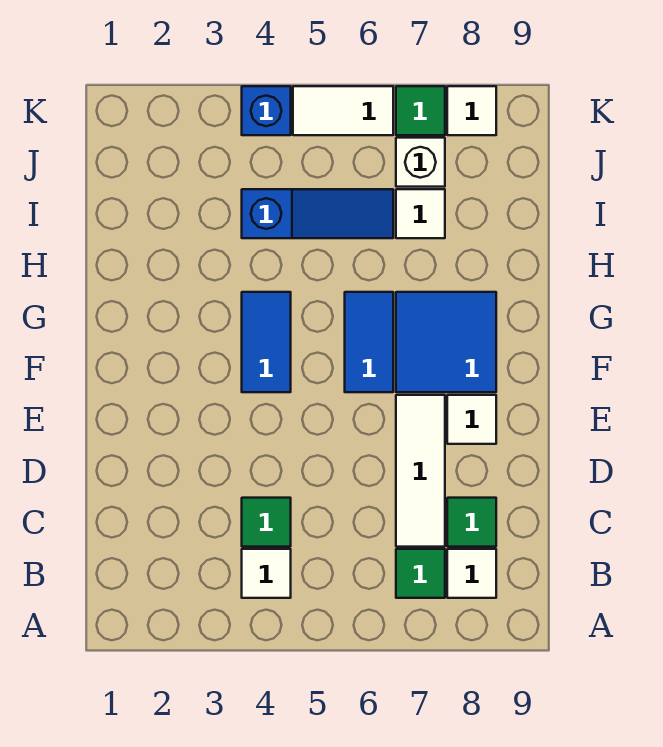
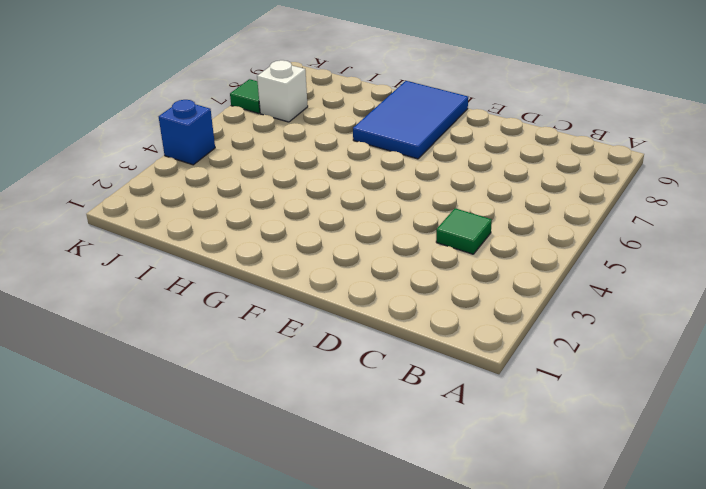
blue tile F7:G9 level 1 -> blue tile F7:G8 level 1
none -> white tile B4 level 1
none -> green tile B7 level 1
none -> white tile B8 level 1

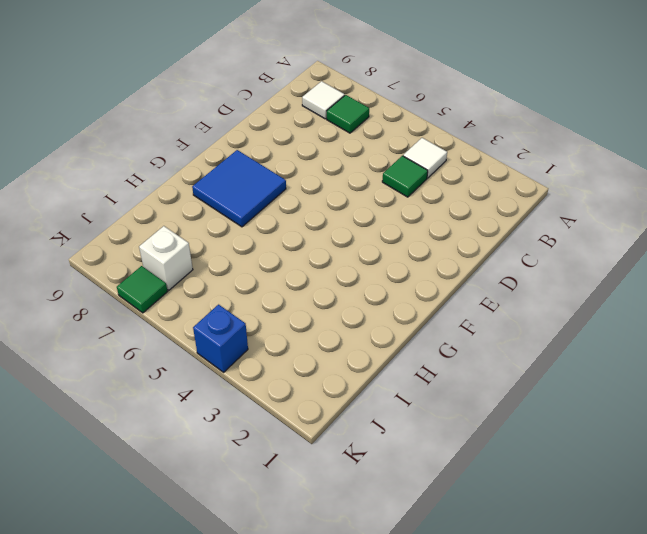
none -> white tile C7:E7 level 1
none -> green tile C8 level 1
none -> white tile E8 level 1

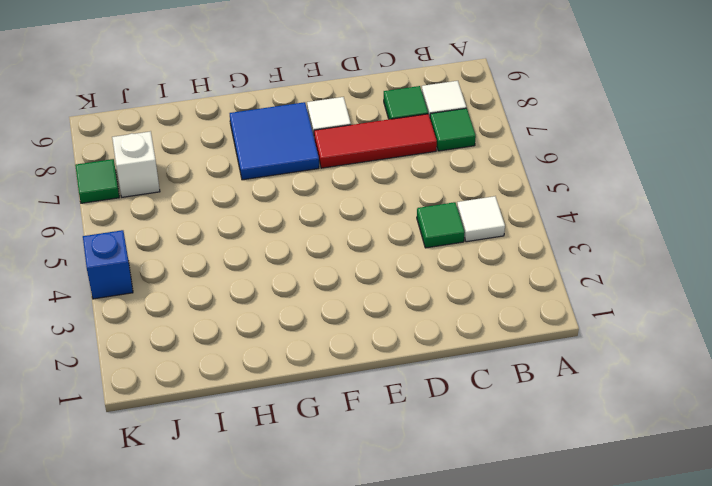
red tile C7:E7 level 1 -> white tile C7:E7 level 1
none -> blue tile F4:G4 level 1
none -> blue tile F6:G6 level 1
none -> blue slope I4:I6 level 1 top 4

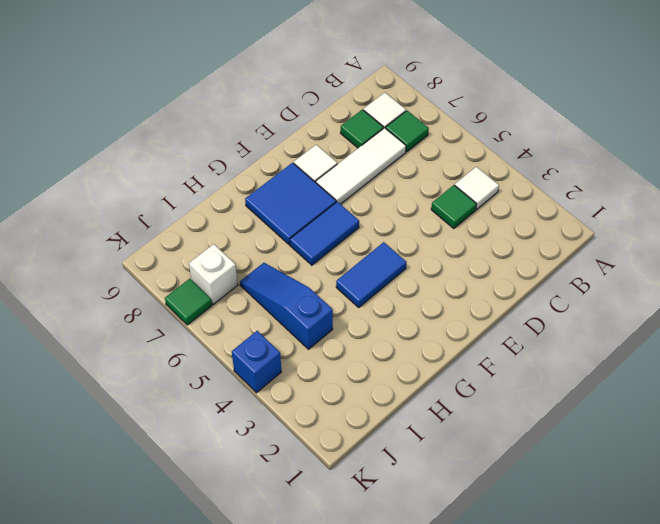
none -> white tile I7 level 1
none -> white tile K5:K6 level 1
none -> white tile K8 level 1

